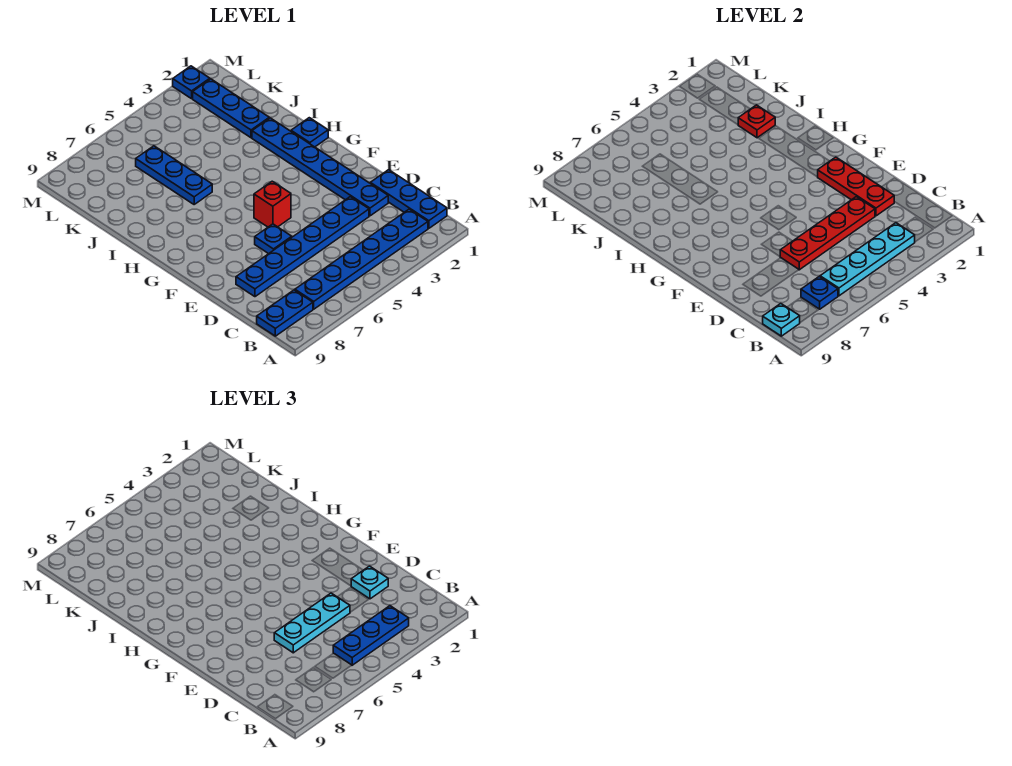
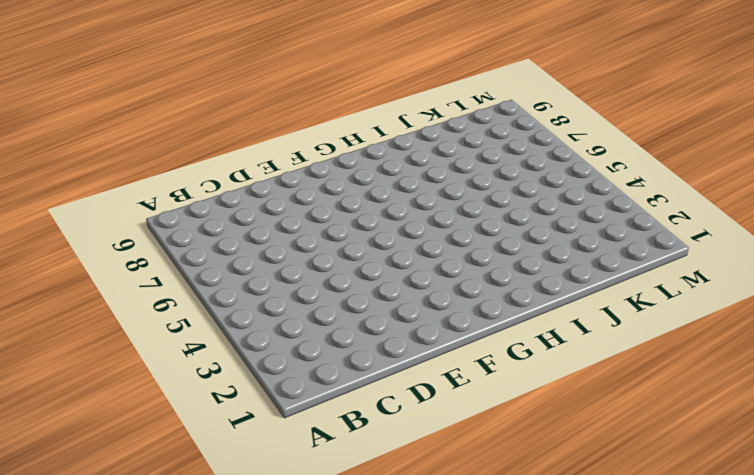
none -> blue plate B1:D1 level 1
none -> blue plate B2:B7 level 1
none -> blue plate B8:B9 level 1

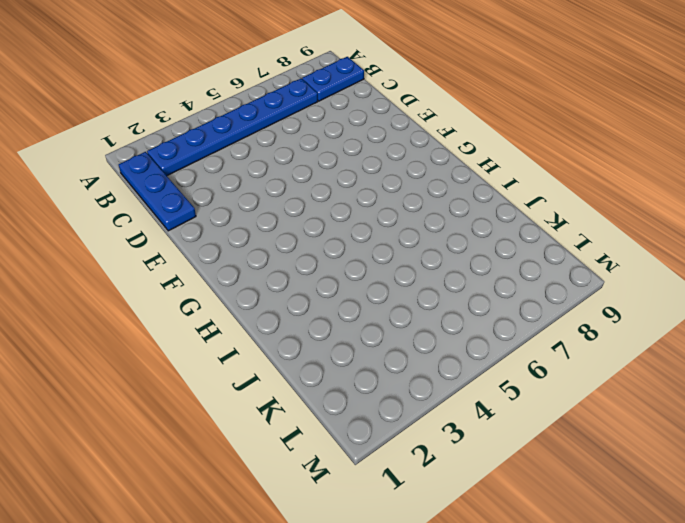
none -> blue plate D2:I2 level 1
none -> blue plate D3:D8 level 1
none -> blue plate E6 level 1

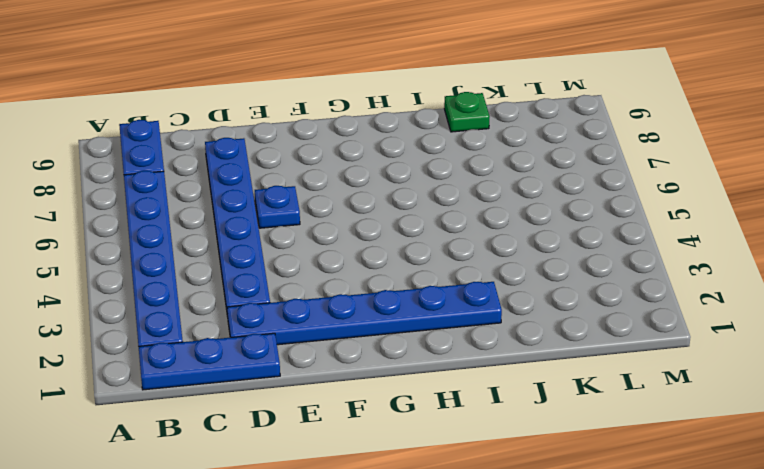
green plate J9 level 1 -> none
none -> red brick F5 level 1
none -> blue plate H1 level 1
none -> blue plate I6:K6 level 1

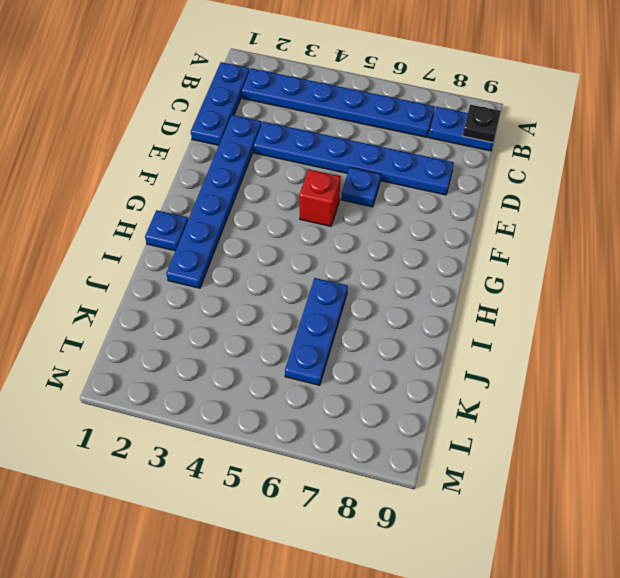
black plate B9 level 2 -> cyan plate B9 level 2
none -> blue plate J2:L2 level 1
none -> blue plate M2 level 1
none -> cyan plate B3:B6 level 2

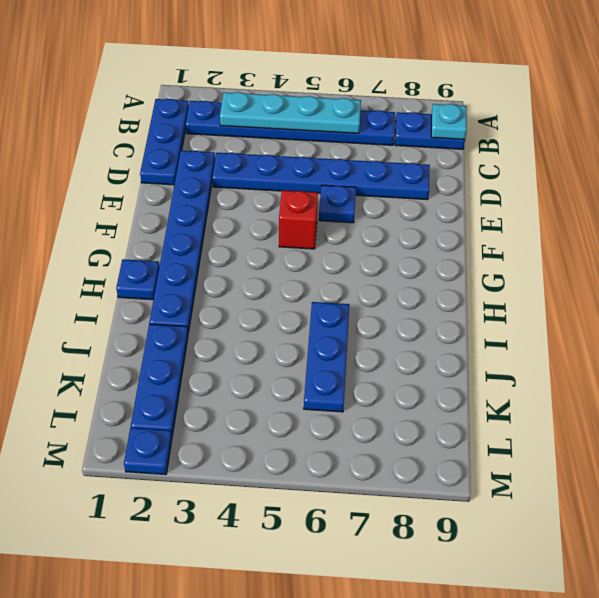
none -> blue plate B7 level 2
none -> red plate D2:F2 level 2
none -> red plate D3:D6 level 2

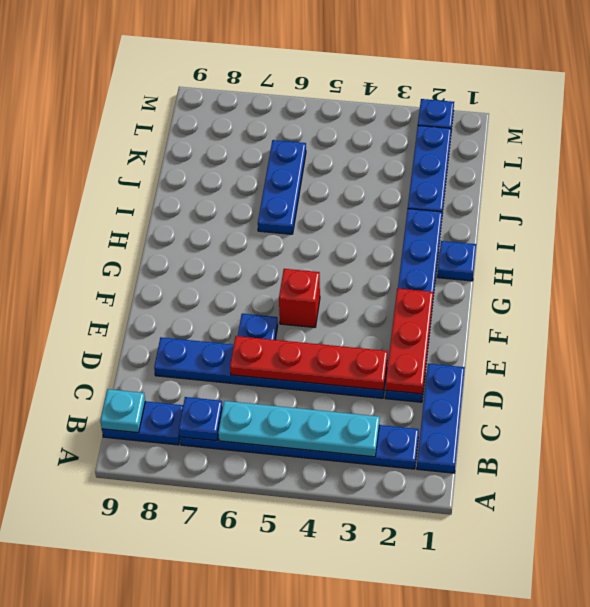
none -> red plate J2 level 2
none -> blue plate B3:B5 level 3
none -> cyan plate D2 level 3

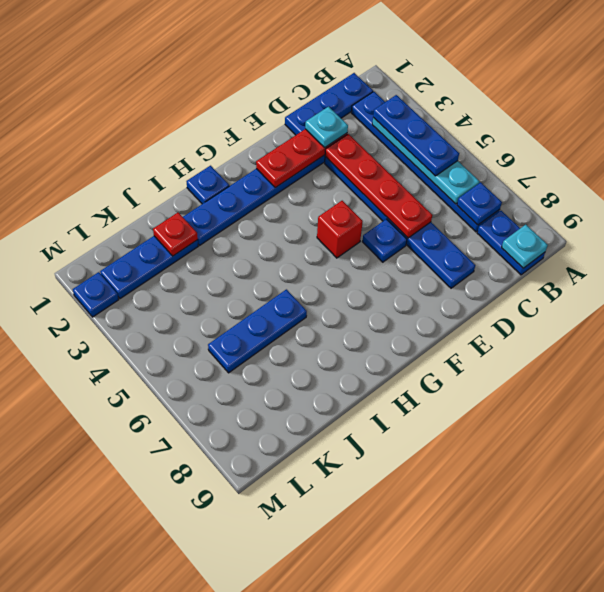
none -> cyan plate D4:D6 level 3

